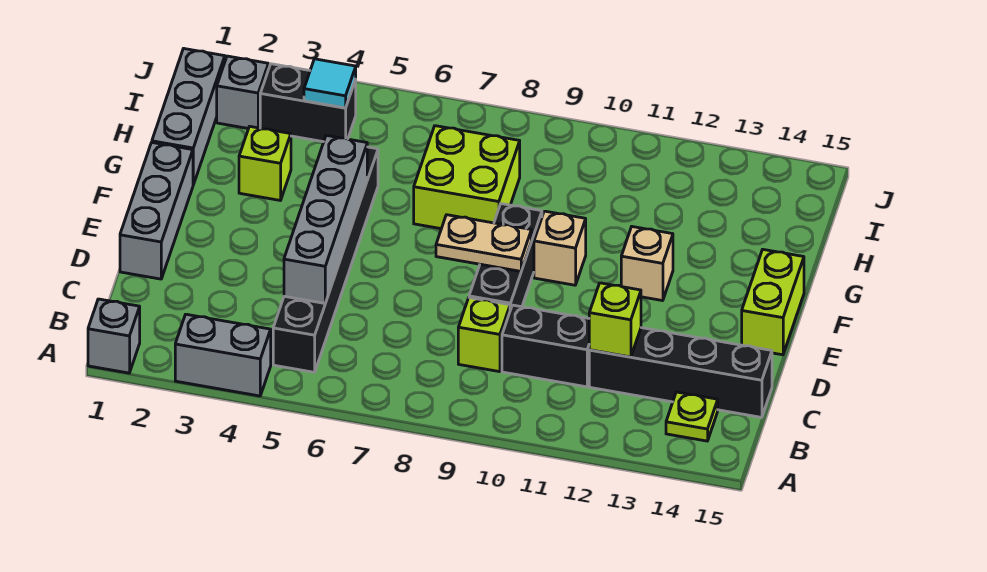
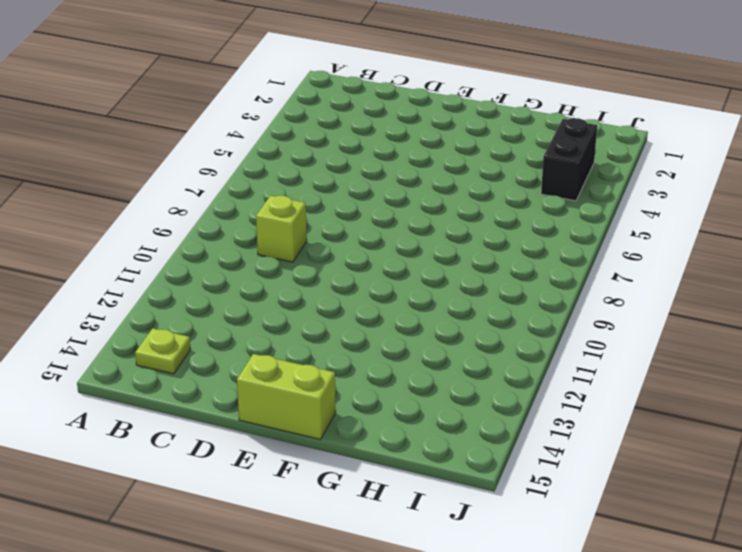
none -> grey brick A1 level 1
none -> grey brick A3:A4 level 1
none -> black brick B5:G5 level 1

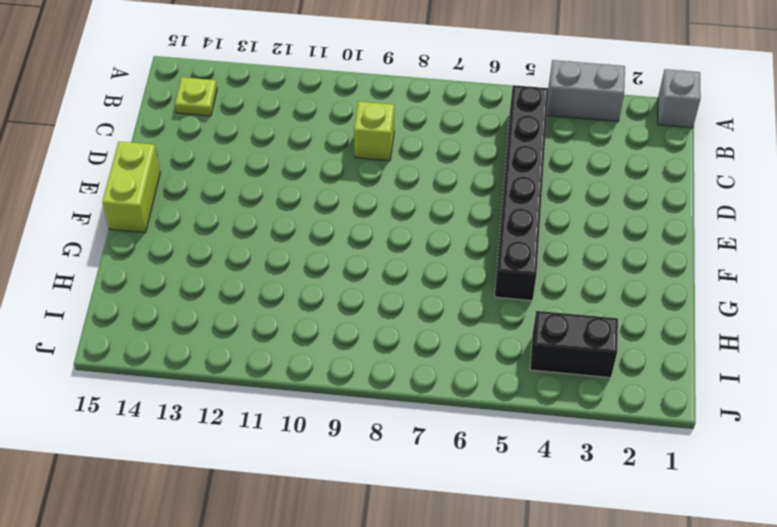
none -> black brick C10:C11 level 1
none -> black brick C12:C15 level 1
none -> grey brick D1:F1 level 1

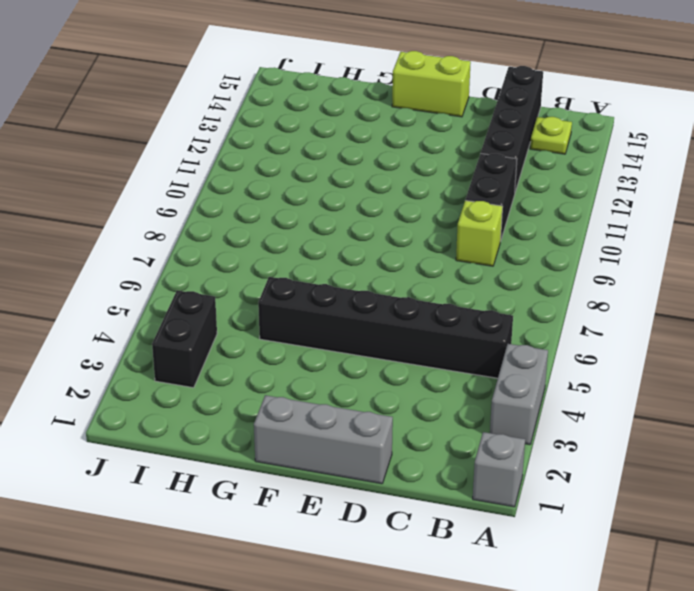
none -> black brick D9:F9 level 1
none -> tan brick F10 level 1
none -> tan brick F12 level 1

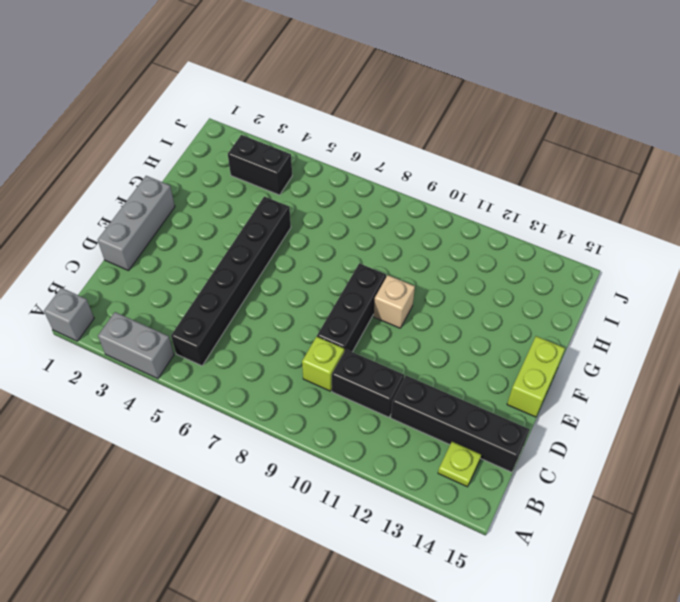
none -> tan brick F12 level 1
none -> grey brick G1:I1 level 1
none -> lime brick G3 level 1

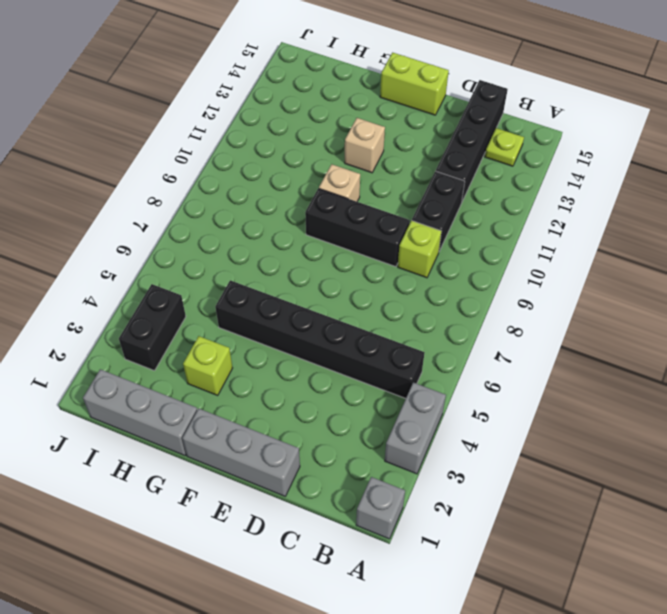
none -> lime brick G7:H8 level 1
none -> grey brick I2 level 1
none -> grey brick C5:F5 level 2

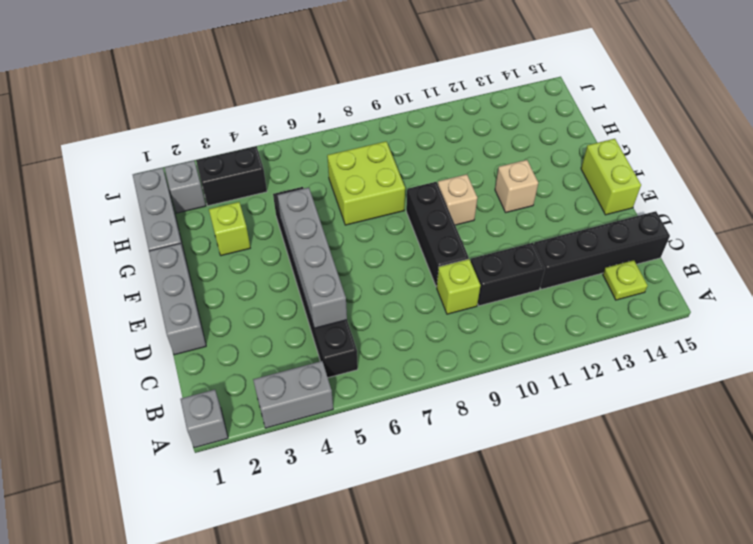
none -> lime brick C12 level 2
none -> tan plate E8:E9 level 2
none -> cyan tile I4 level 2

